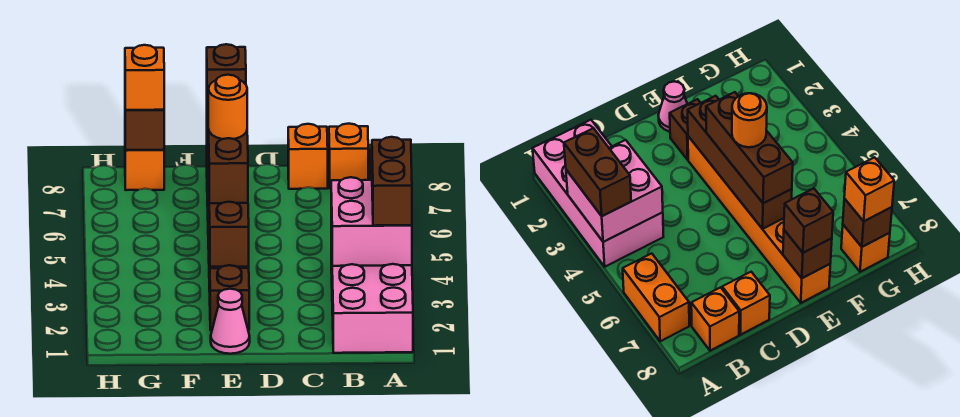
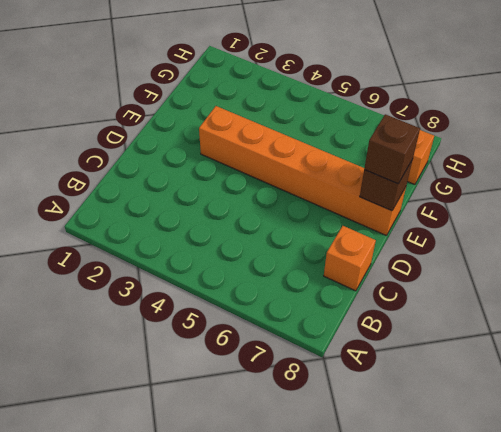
none -> pink brick A1:B4 level 1
none -> orange brick A6:A7 level 1
none -> orange brick B8 level 1

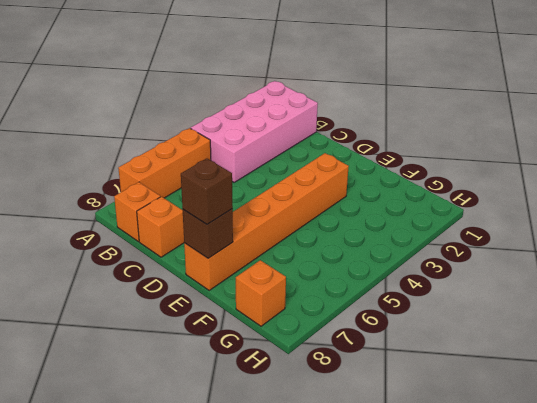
orange brick A5:A7 level 1 -> orange brick A6:A7 level 1
none -> pink cone E1 level 1
none -> brown brick E2 level 1
none -> pink brick A3:B4 level 2

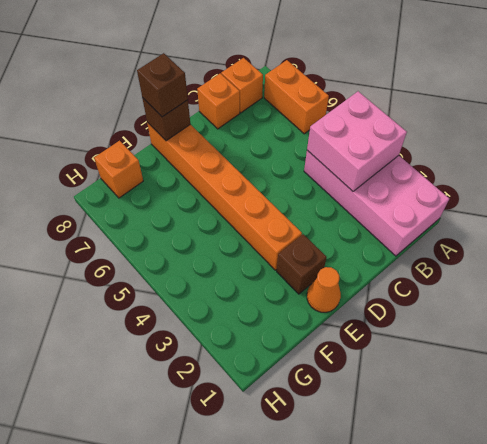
orange cone E1 level 1 -> pink cone E1 level 1
none -> brown brick E3:E6 level 2
none -> brown brick G8 level 2
none -> brown brick A3:A4 level 3

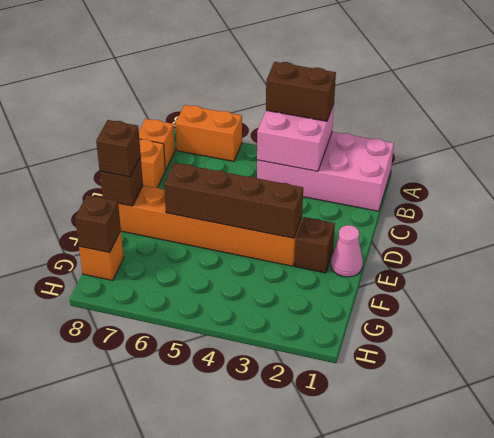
none -> brown brick E4:E6 level 3
none -> orange brick G8 level 3
none -> orange round brick E5 level 4

